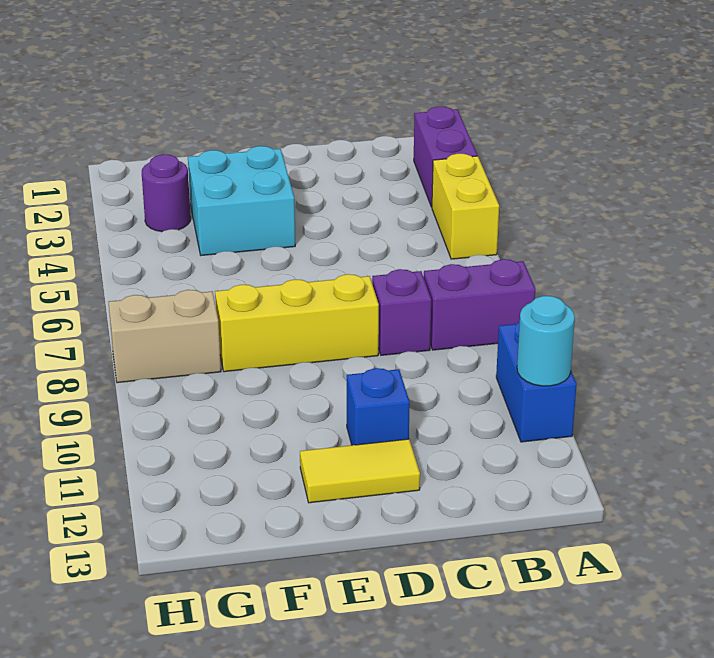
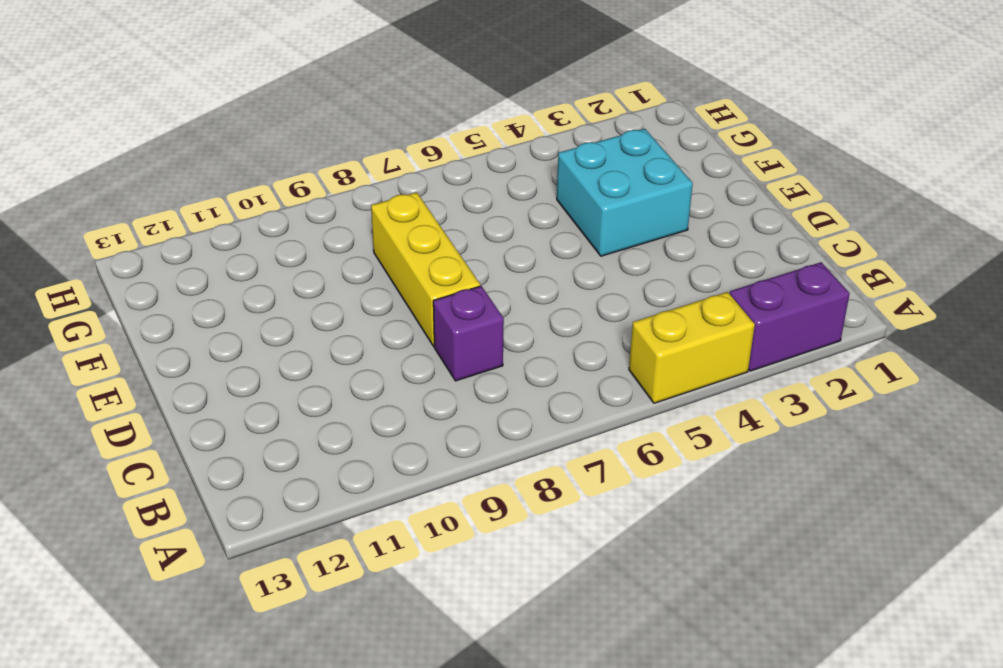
none -> purple brick A8:B8 level 1
none -> blue brick A10:A11 level 1
none -> blue brick D11 level 1

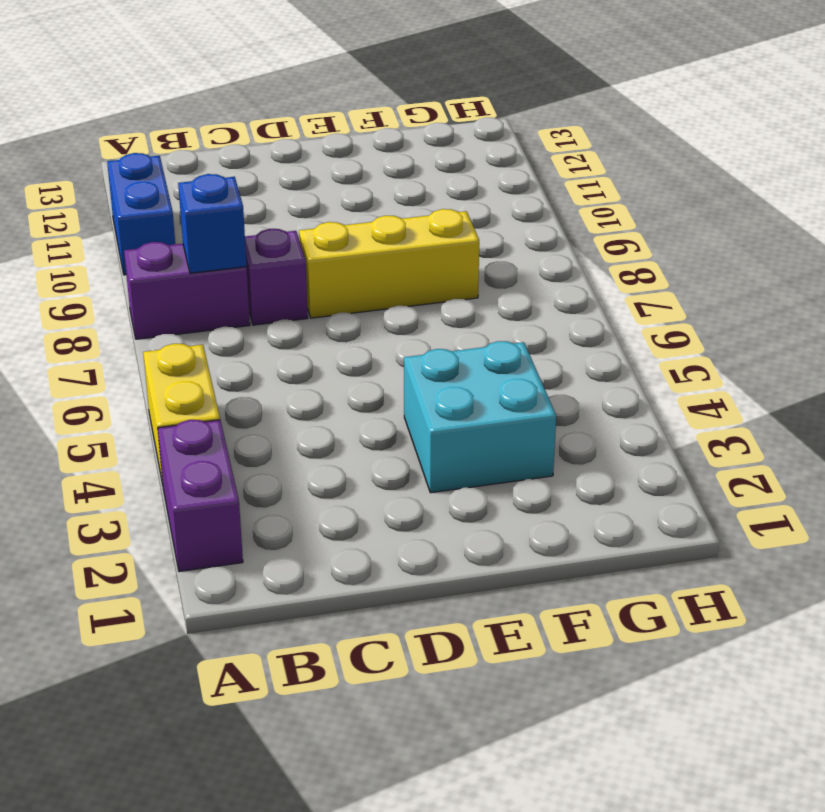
blue brick B8 level 2 -> blue brick D11 level 1
none -> yellow tile D12:E12 level 1
none -> purple round brick G3 level 1
none -> tan brick G8:H8 level 1

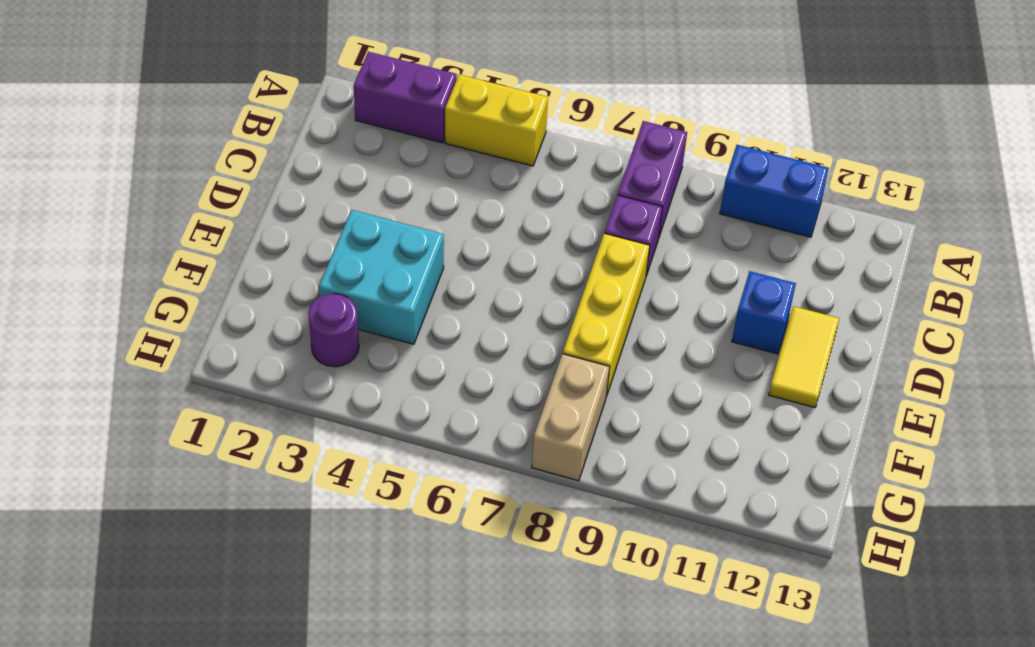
none -> cyan round brick A11 level 2

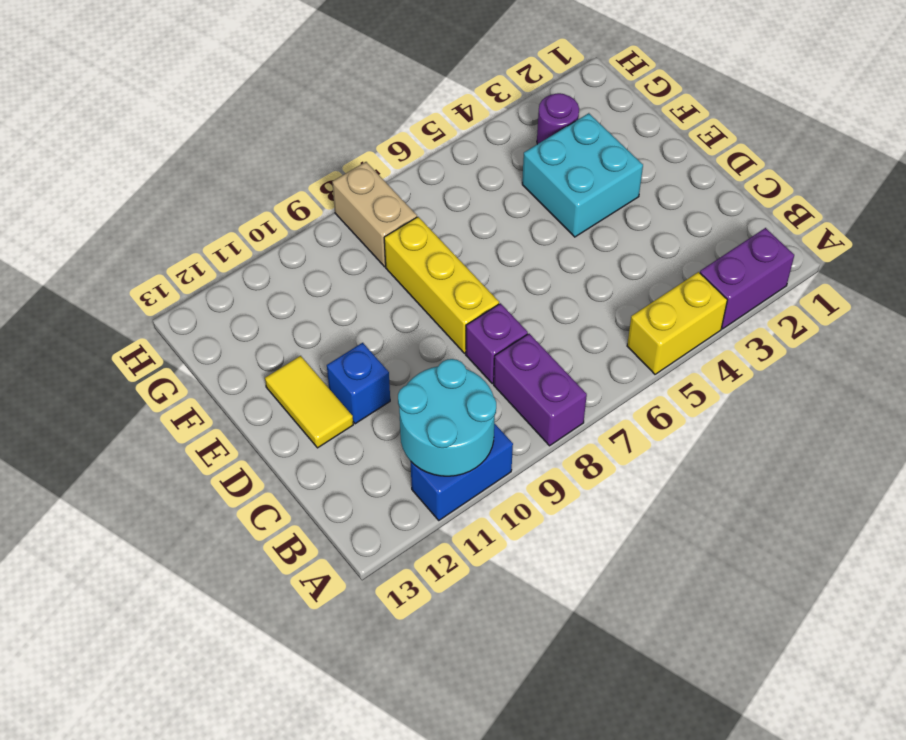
cyan round brick A10:B11 level 2 -> cyan round brick A11 level 2

